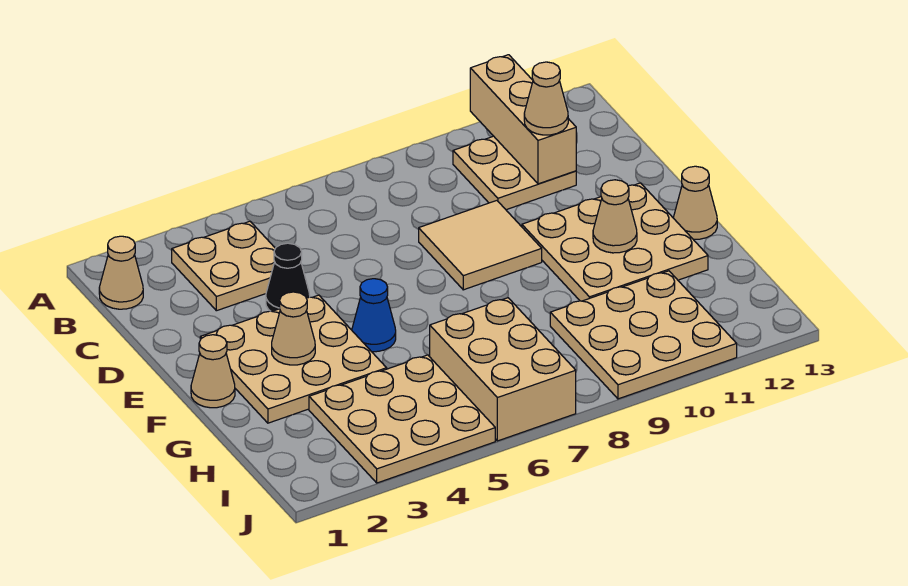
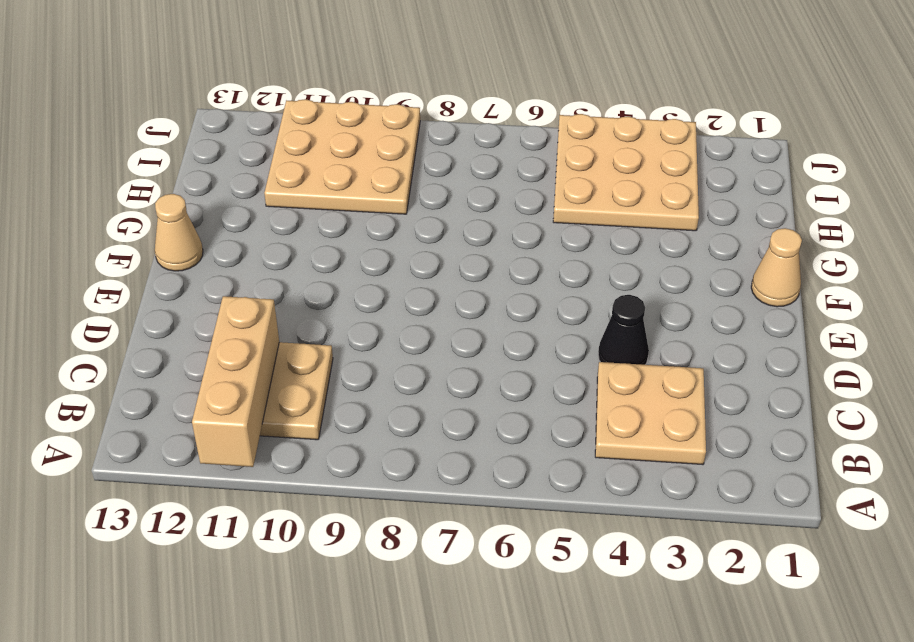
none -> tan cone B1 level 1
none -> tan tile D8:E9 level 1
none -> tan plate E2:G4 level 1

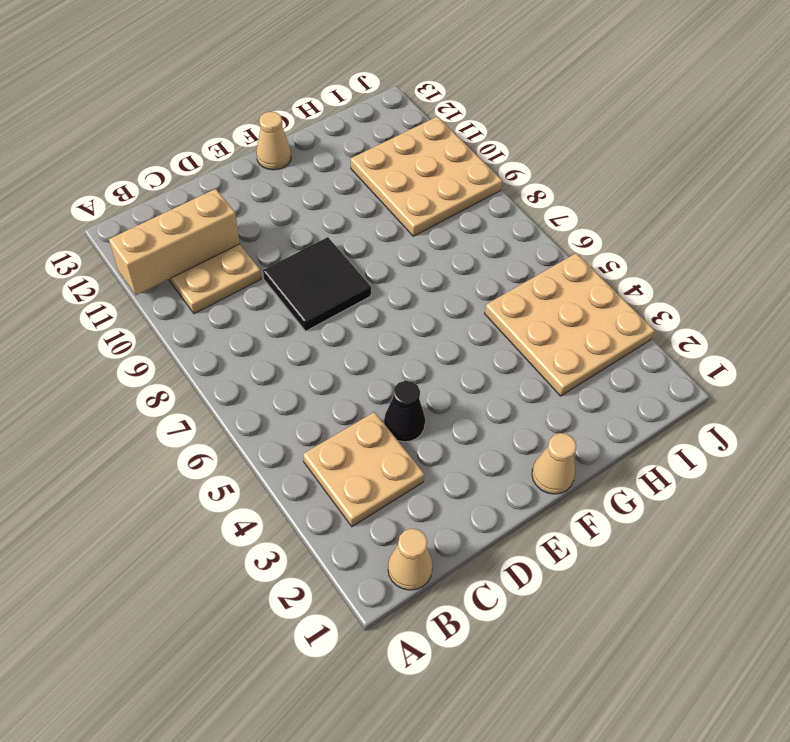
black tile D8:E9 level 1 -> tan tile D8:E9 level 1
none -> tan plate E2:G4 level 1
none -> tan plate E10:G12 level 1
none -> blue cone F5 level 1

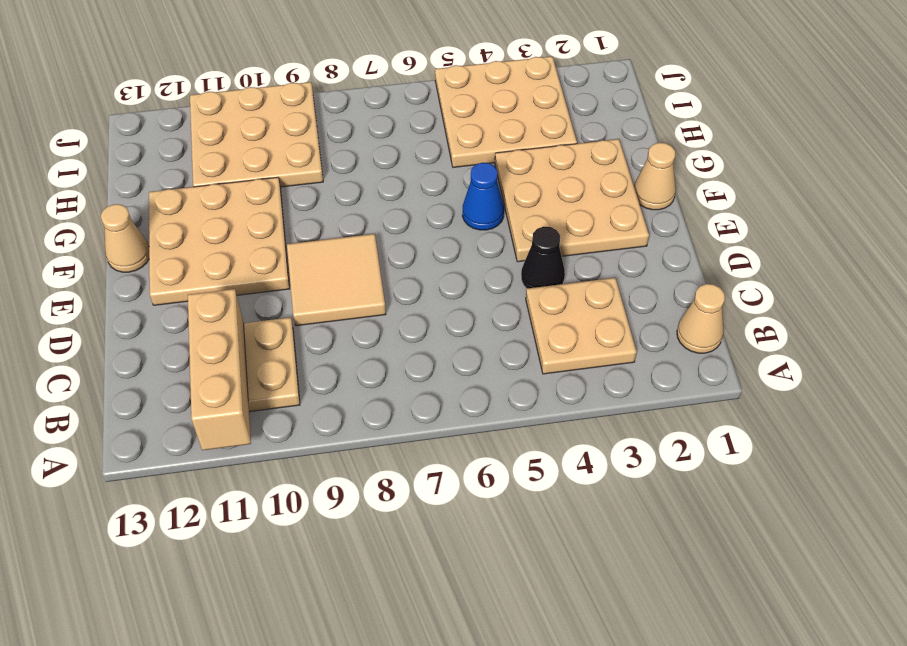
none -> tan brick H6:J7 level 1
none -> tan cone F3 level 2
none -> tan cone F11 level 2

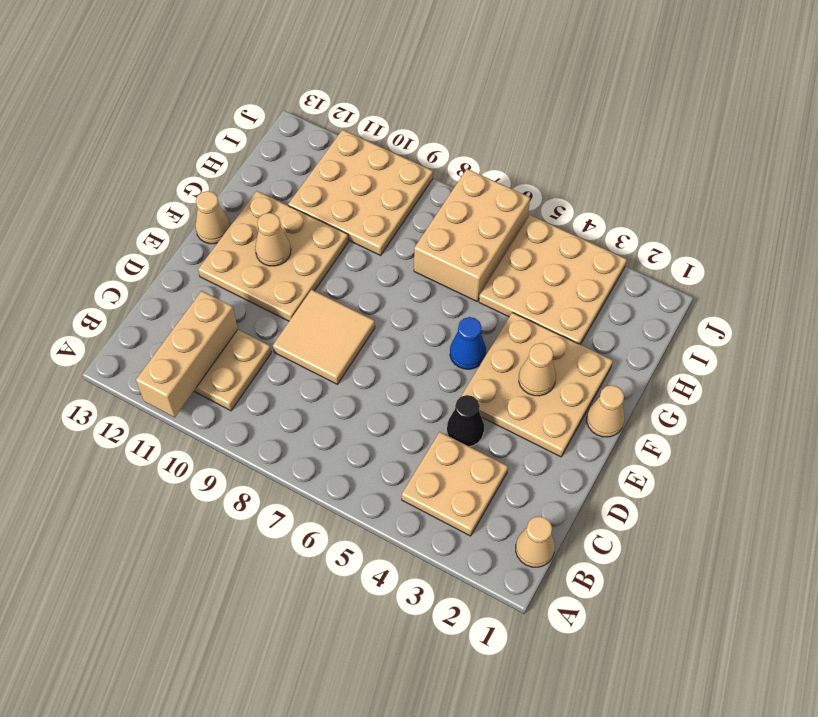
none -> tan cone C11 level 3

